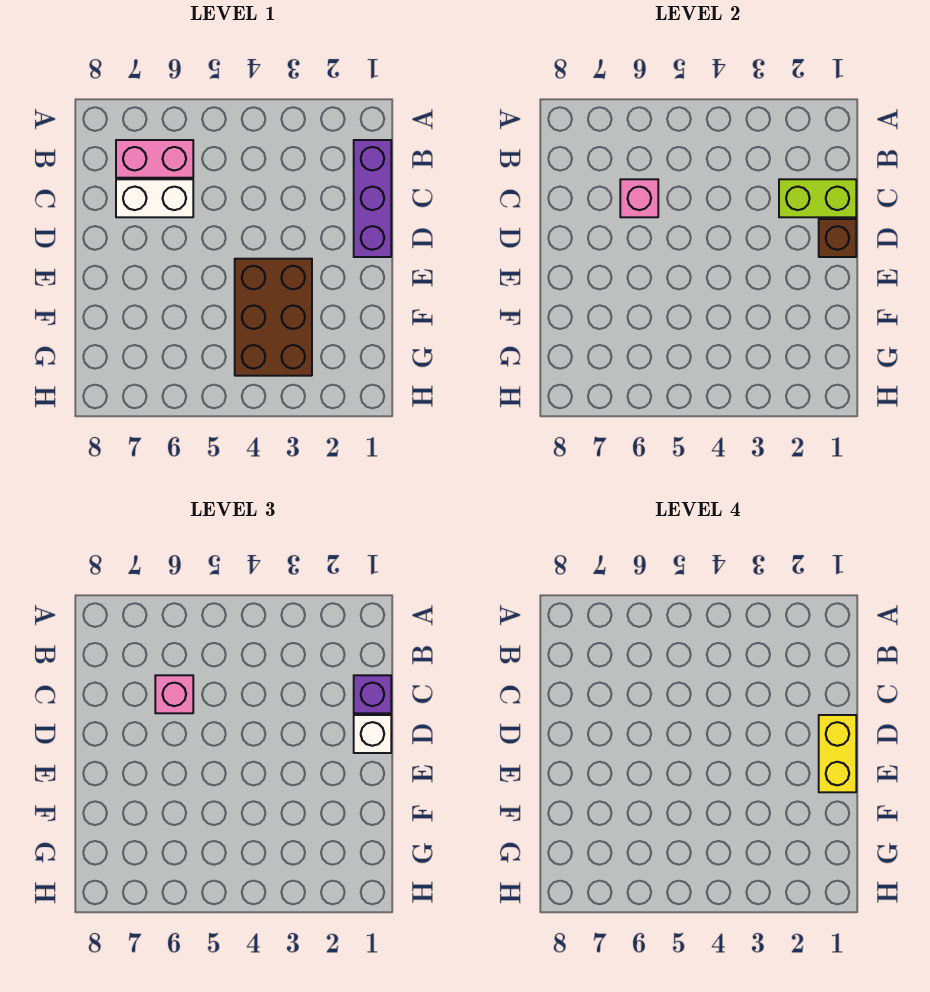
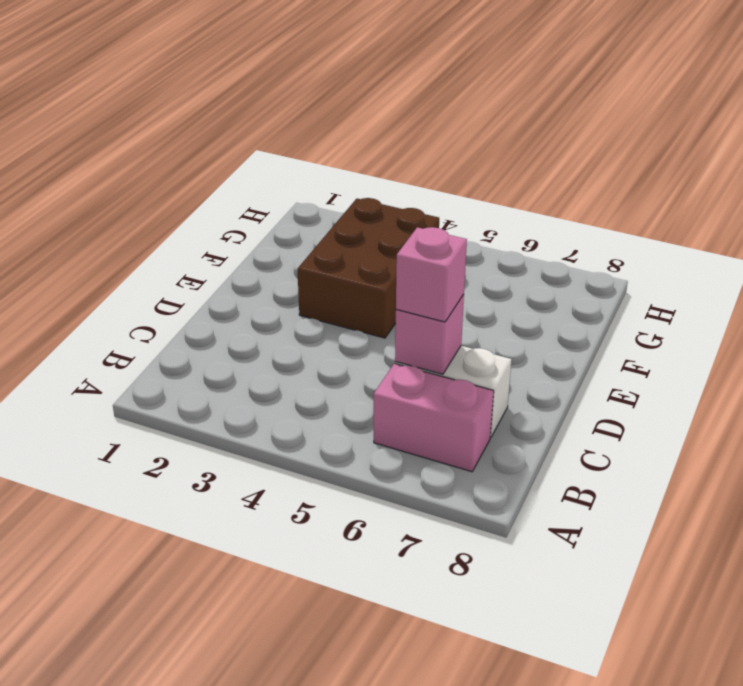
none -> purple brick B1:D1 level 1
none -> lime brick C1:C2 level 2

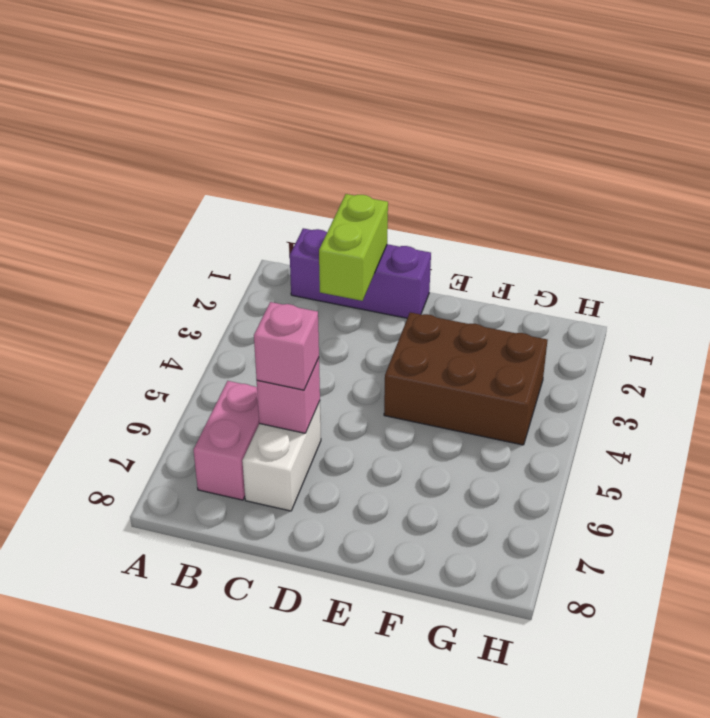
none -> brown brick D1 level 2
none -> purple brick C1 level 3

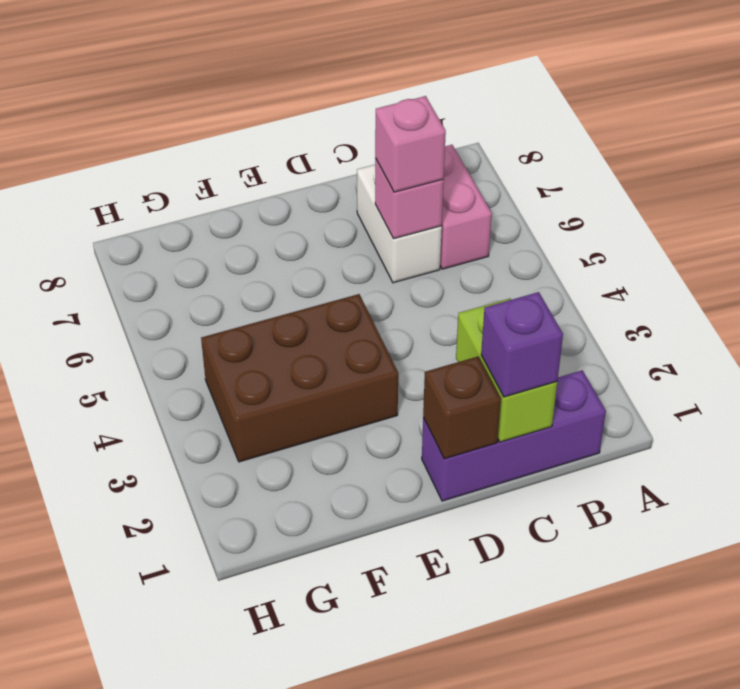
none -> white brick D1 level 3
none -> yellow brick D1:E1 level 4

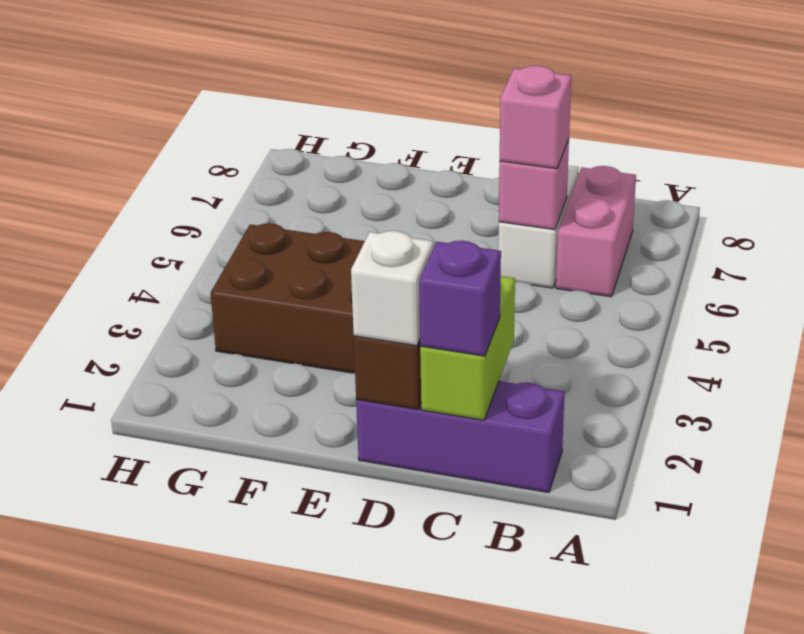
none -> yellow brick D1:E1 level 4

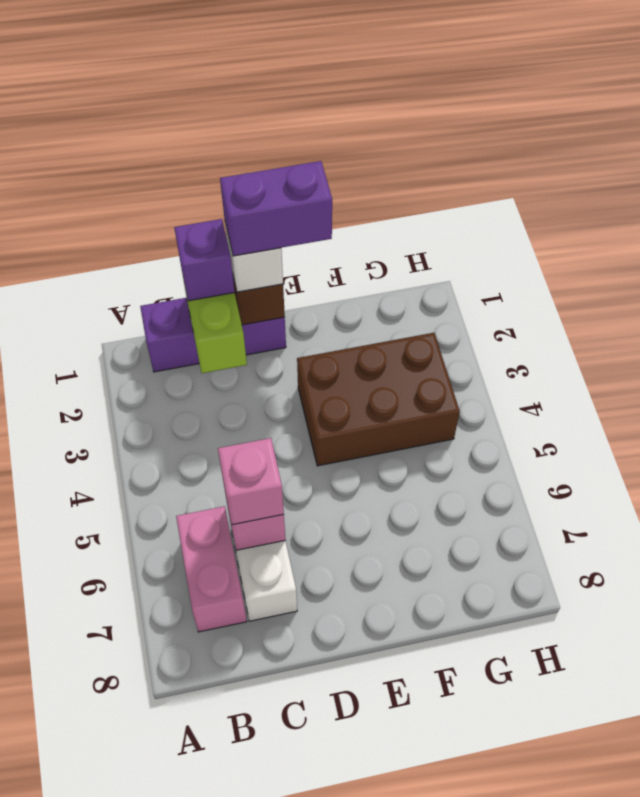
purple brick D1:E1 level 4 -> yellow brick D1:E1 level 4

